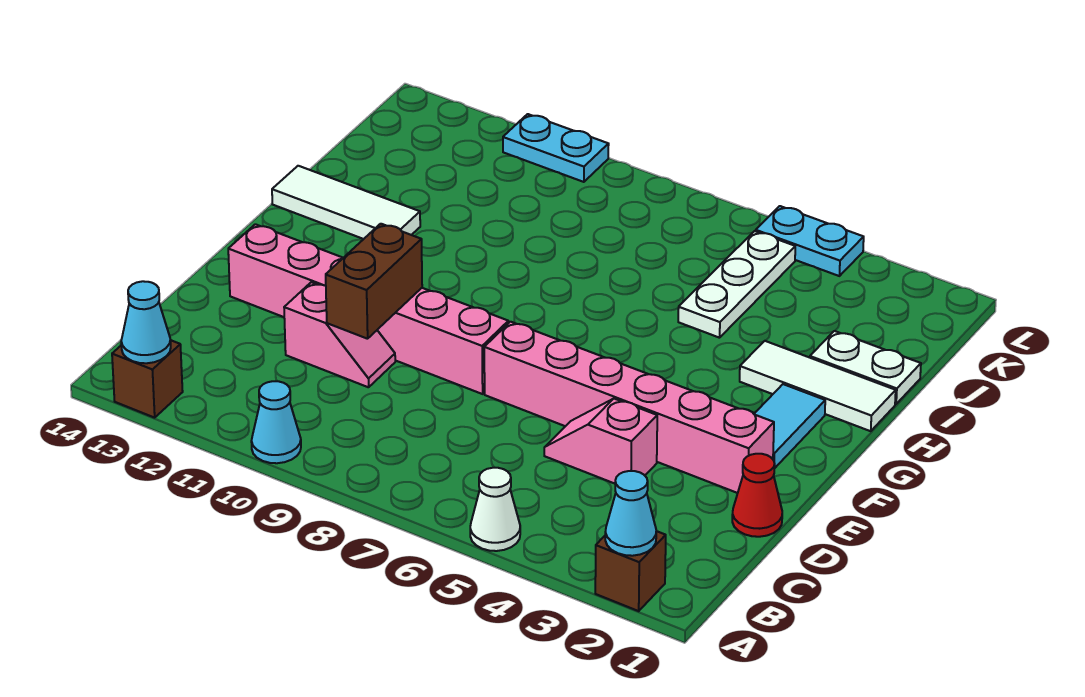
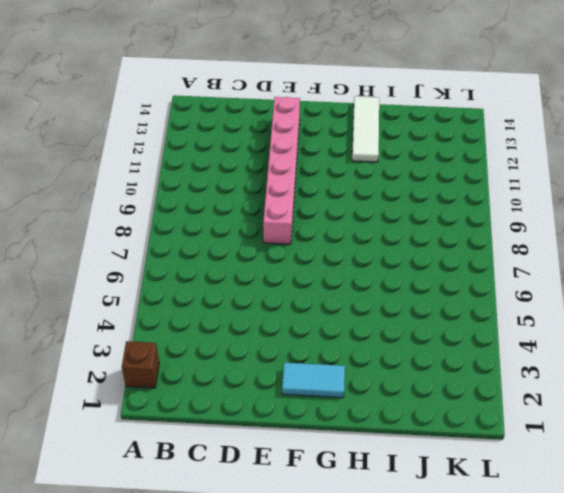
none -> white cone A5 level 1
none -> cyan cone A10 level 1
none -> brown brick A13 level 1

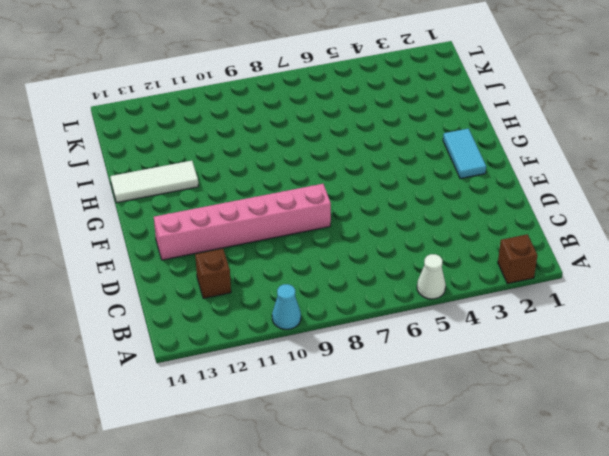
brown brick C12 level 1 -> brown brick A13 level 1
none -> red cone D1 level 1
none -> pink slope D4:D5 level 1 top 4
none -> pink slope D10:D11 level 1 top 11

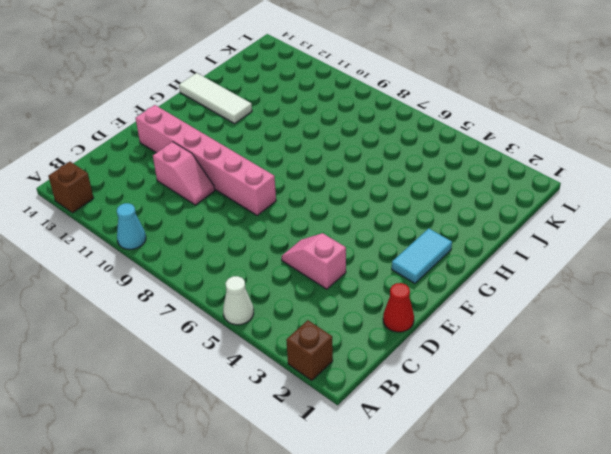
none -> pink brick E2:E7 level 1
none -> white tile H1:H3 level 1
none -> white plate I1:I2 level 1

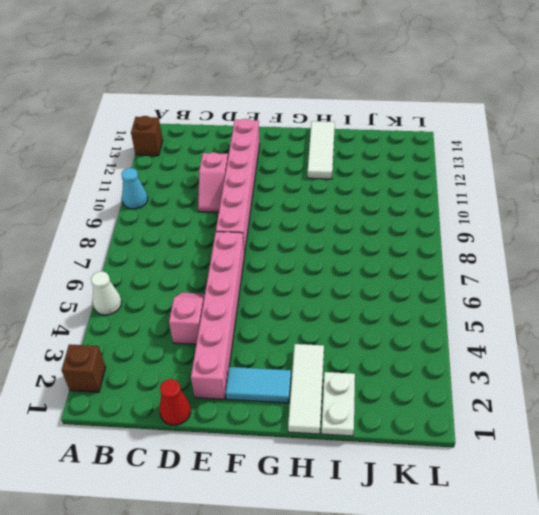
none -> white plate I5:K5 level 1
none -> cyan plate L4:L5 level 1
none -> cyan plate L10:L11 level 1

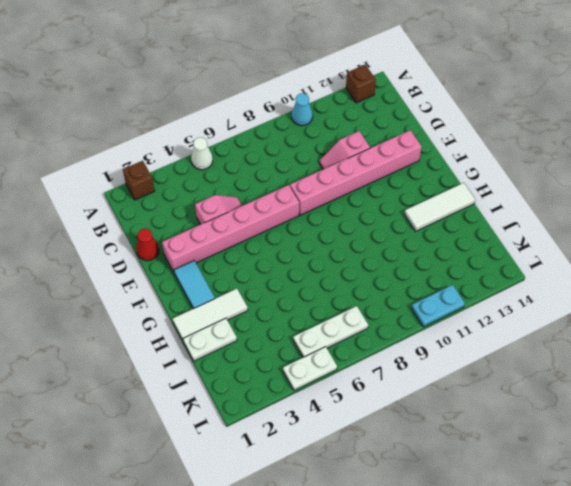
white plate K5:K7 level 1 -> white plate I5:K5 level 1
white plate L4:L5 level 1 -> cyan plate L4:L5 level 1
none -> cyan cone A2 level 2
none -> cyan cone A13 level 2
none -> brown brick D10:E10 level 2

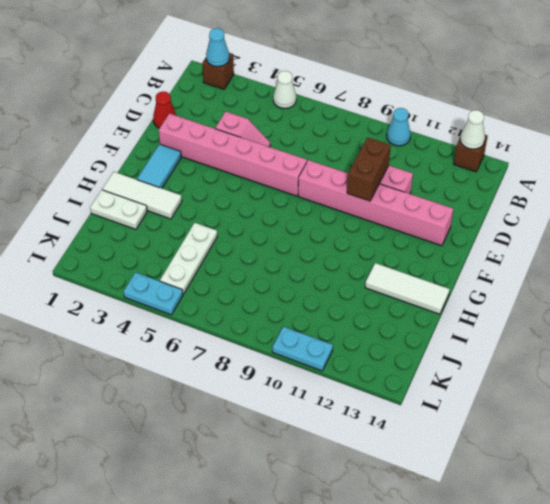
white cone A13 level 2 -> cyan cone A13 level 2

